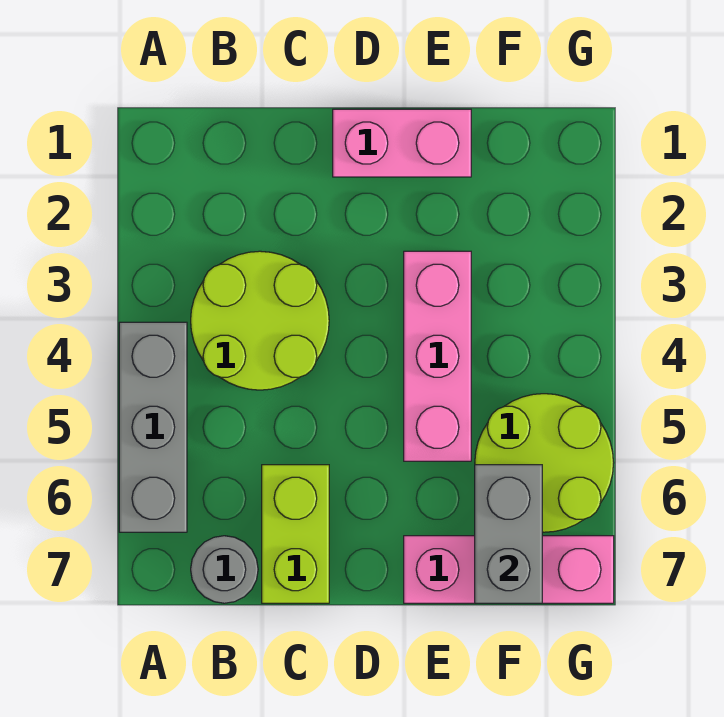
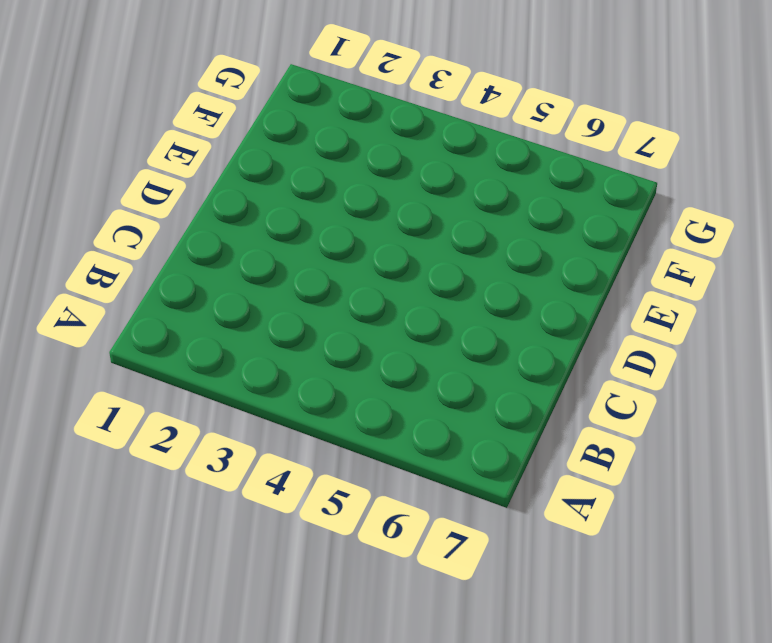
none -> grey brick A4:A6 level 1
none -> lime round brick B3:C4 level 1

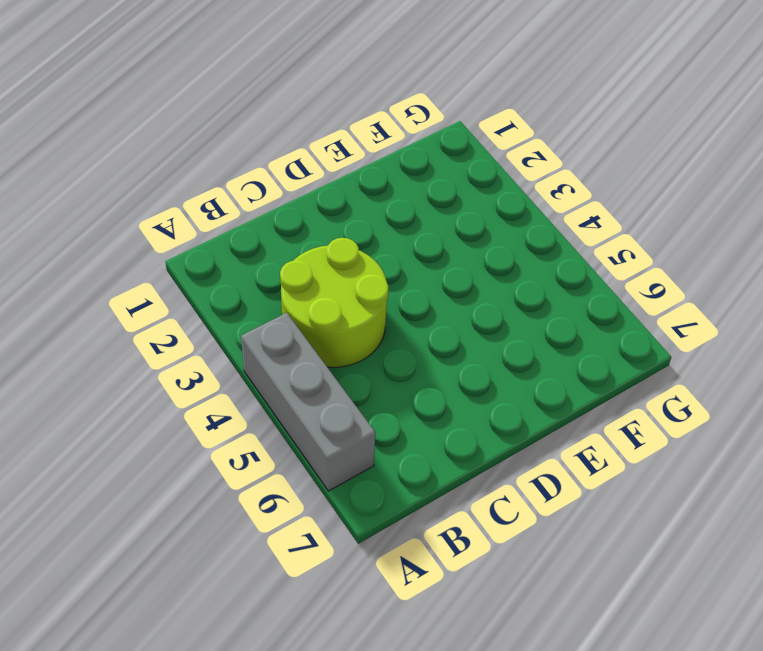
none -> grey round brick B7 level 1
none -> lime brick C6:C7 level 1

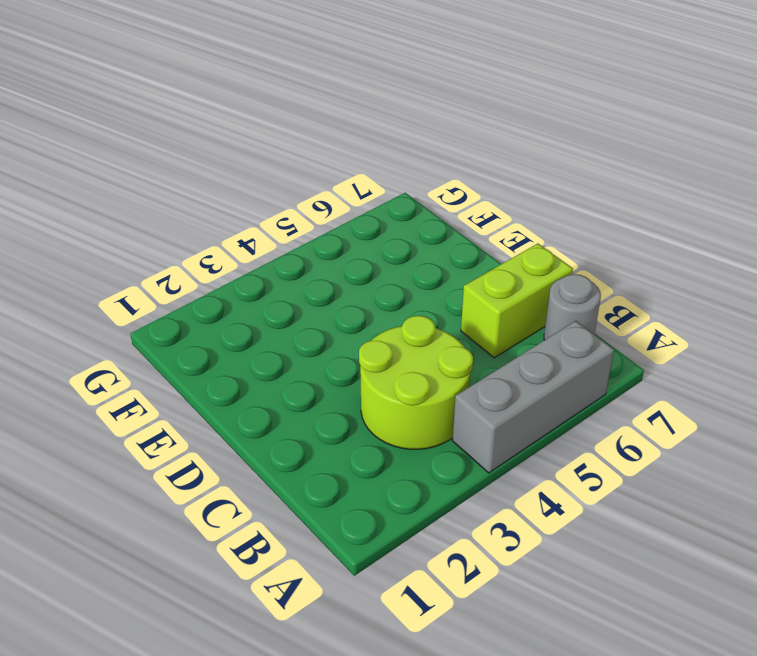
none -> pink brick D1:E1 level 1
none -> pink brick E3:E5 level 1

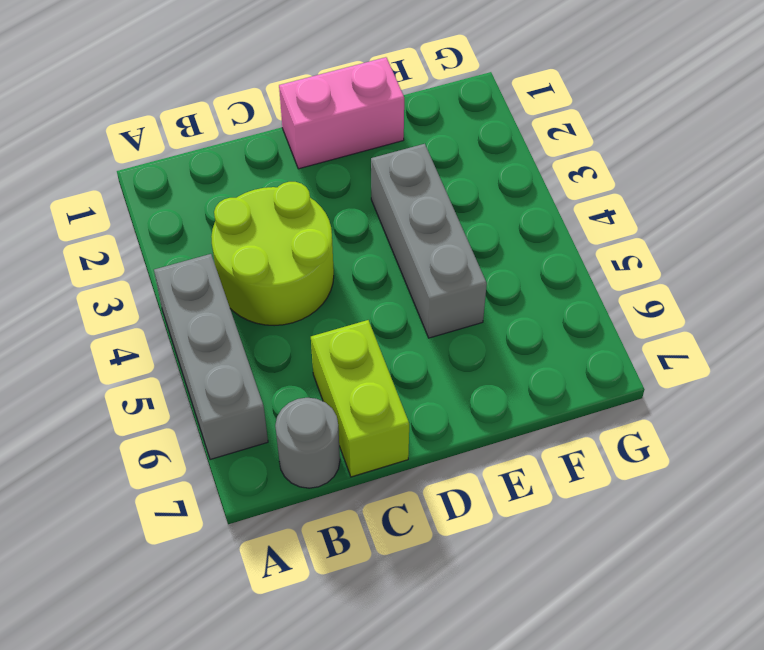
grey brick E3:E5 level 1 -> pink brick E3:E5 level 1
none -> pink brick E7:G7 level 1
none -> lime round brick F5:G6 level 1

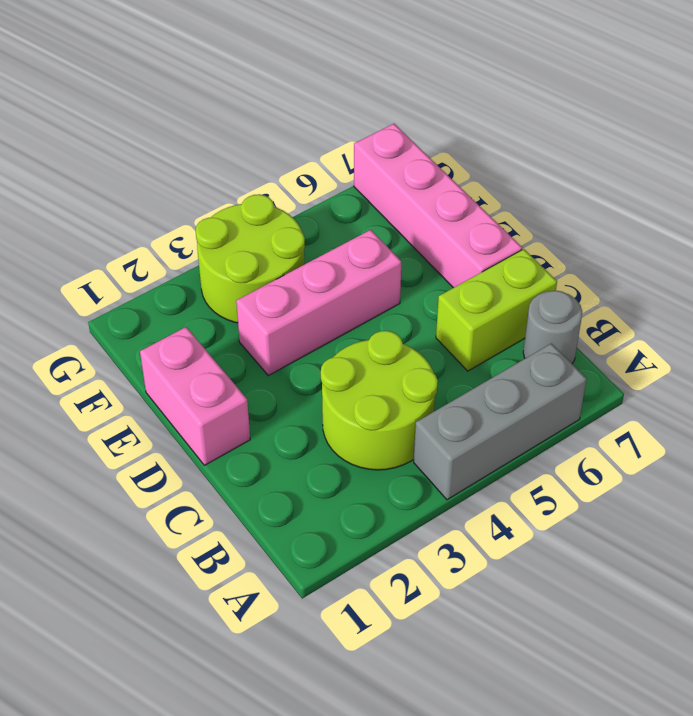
pink brick D7:G7 level 1 -> pink brick E7:G7 level 1
lime round brick F3:G4 level 1 -> lime round brick F5:G6 level 1
none -> grey brick F6:F7 level 2

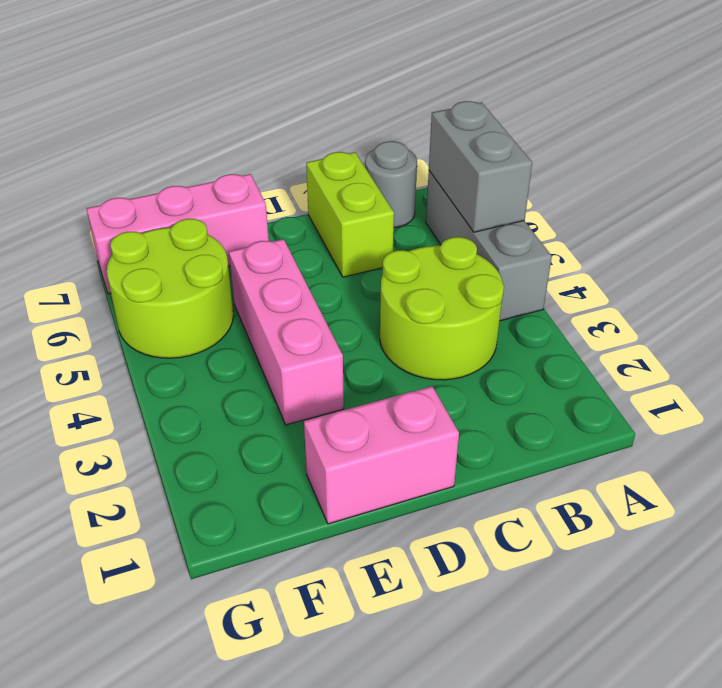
grey brick A5:A6 level 2 -> grey brick F6:F7 level 2

